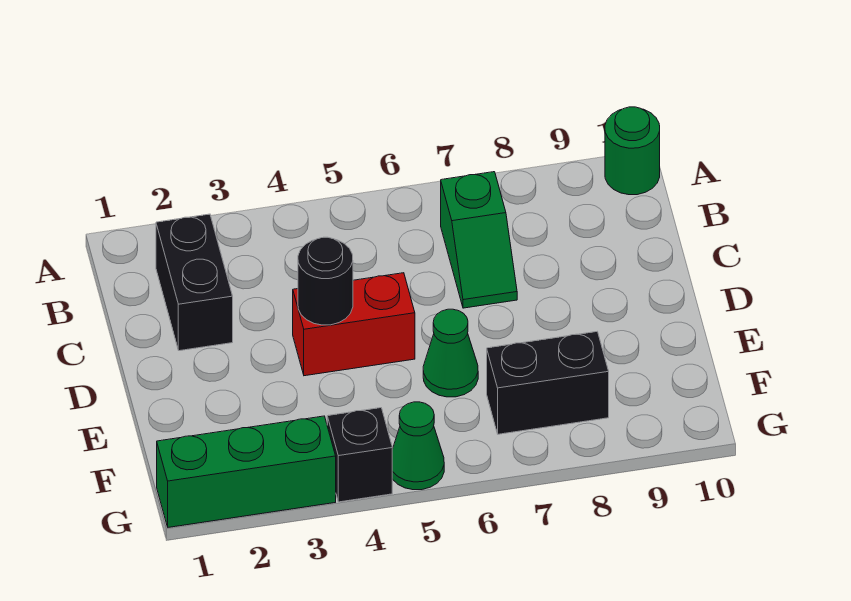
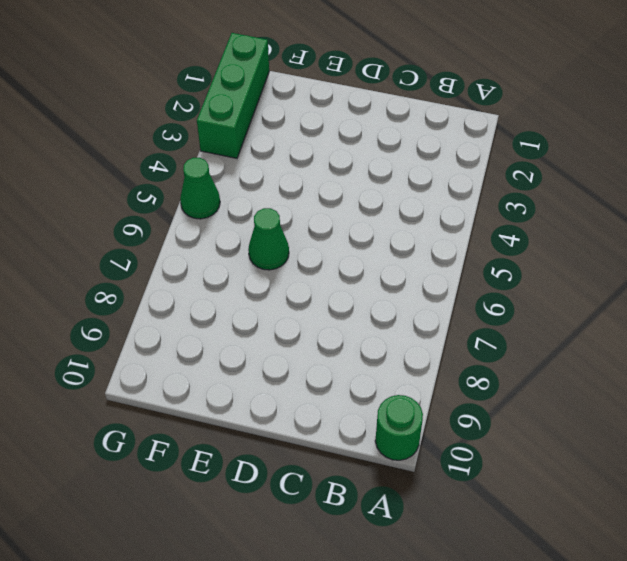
none -> black brick B2:C2 level 1
none -> green slope B7:C7 level 1 top B

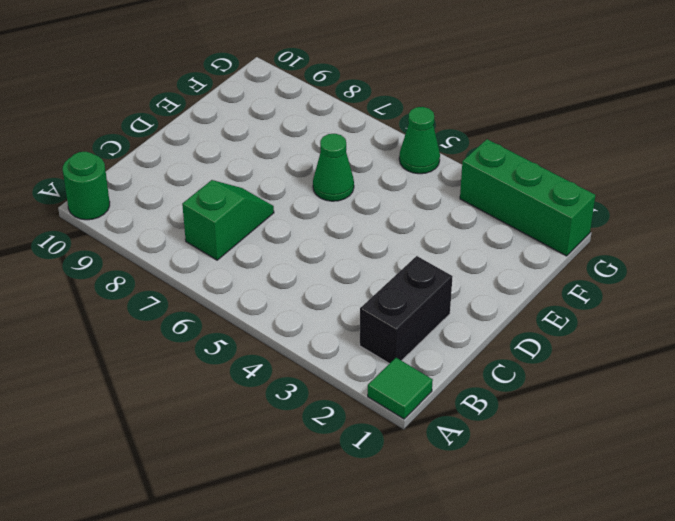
green tile A1 level 1 -> none
none -> red brick D4:D5 level 1
none -> black brick F7:F8 level 1

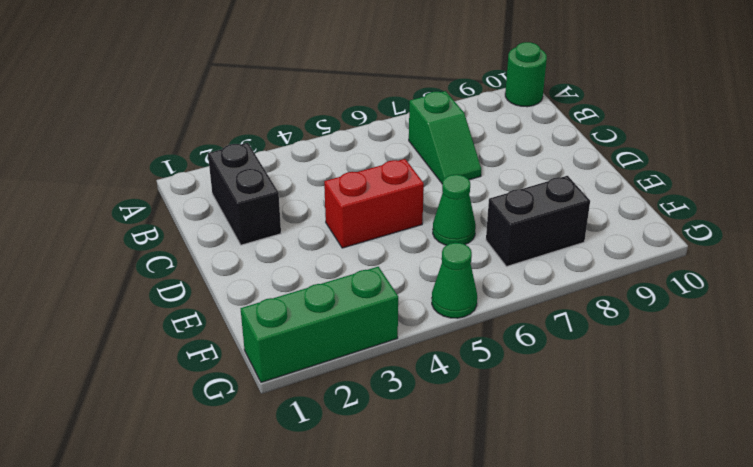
none -> black brick G4 level 1
none -> black round brick D4 level 2

